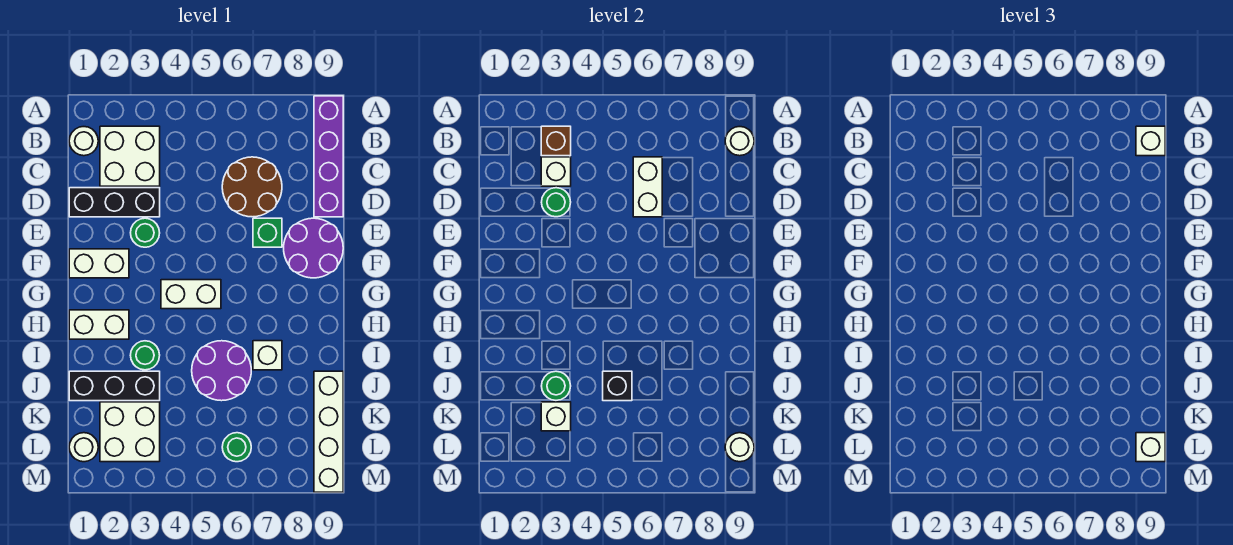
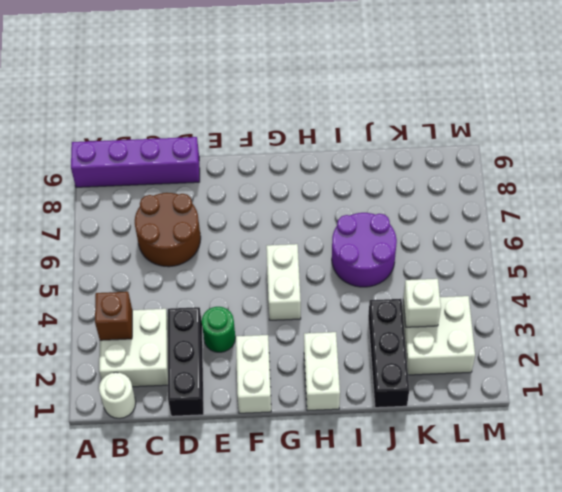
none -> green brick E7 level 1
none -> purple round brick E8:F9 level 1
none -> green round brick I3 level 1
none -> white brick I7 level 1

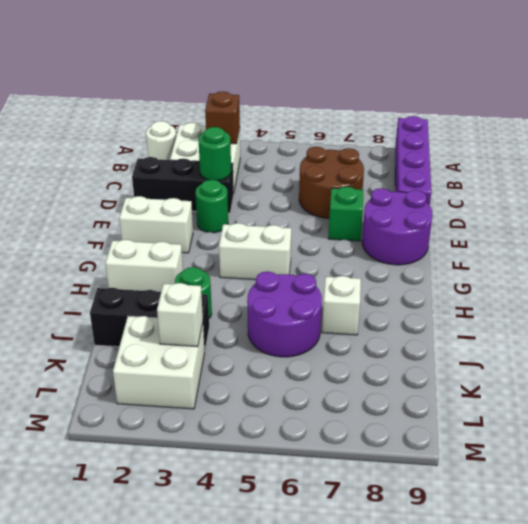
none -> white brick J9:M9 level 1
none -> white round brick L1 level 1
none -> green round brick L6 level 1
none -> white round brick B9 level 2

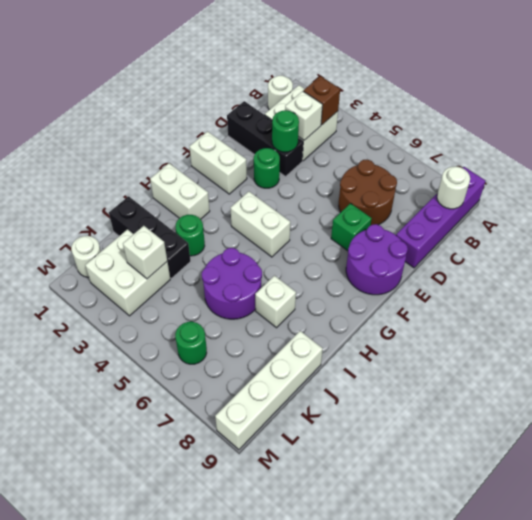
none -> white brick C6:D6 level 2
none -> green round brick J3 level 2
none -> black brick J5 level 2
none -> white round brick L9 level 2

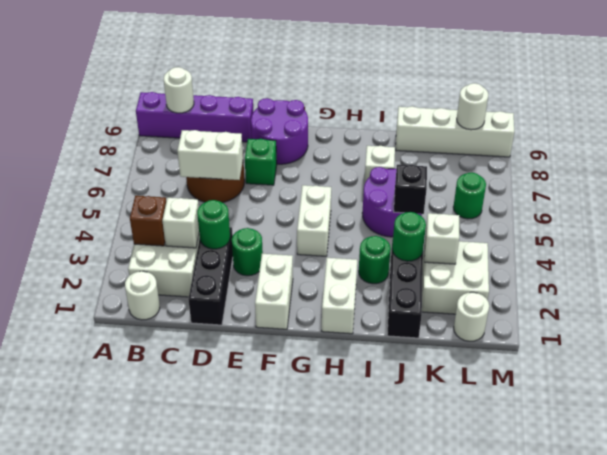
none -> white brick B9 level 3
none -> white brick L9 level 3

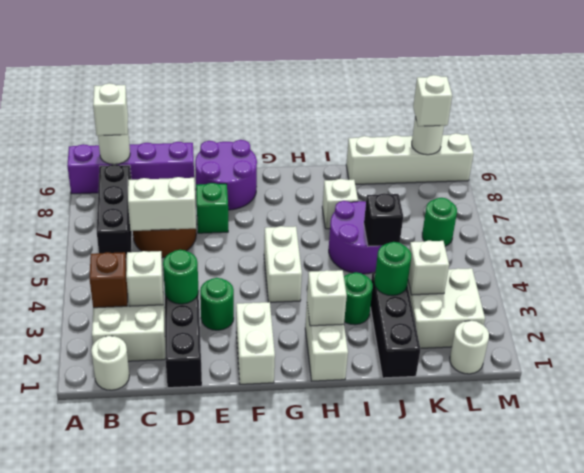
black brick B6:B8 level 1 -> none
white brick H2 level 2 -> none

